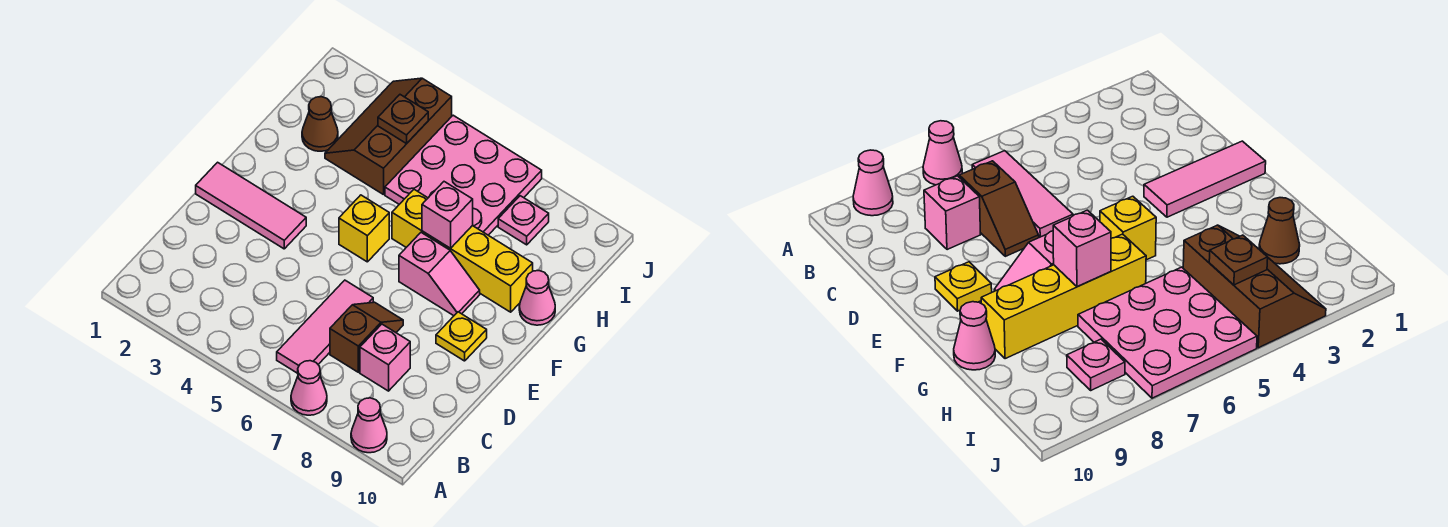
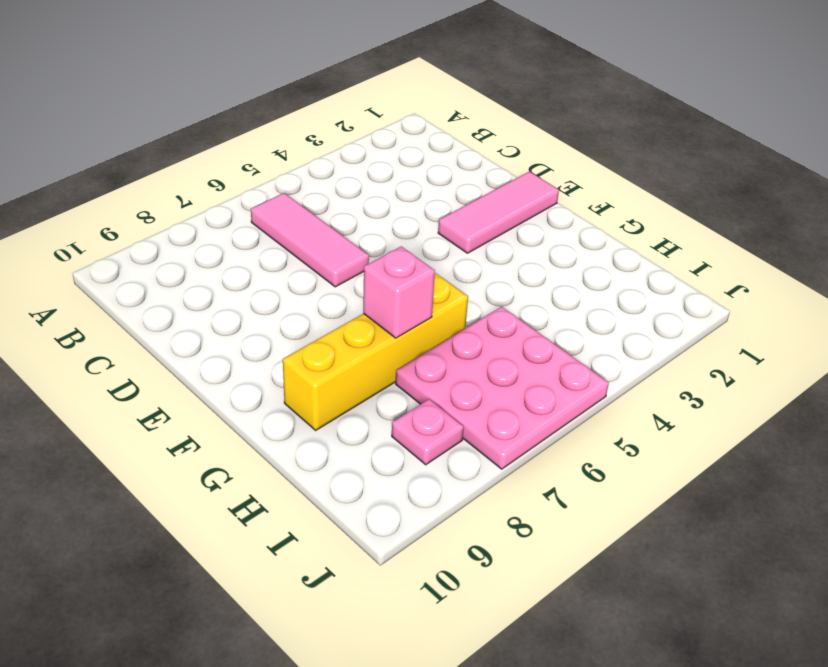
none -> pink cone A7 level 1
none -> pink cone A9 level 1
none -> brown slope C7:D7 level 1 top C

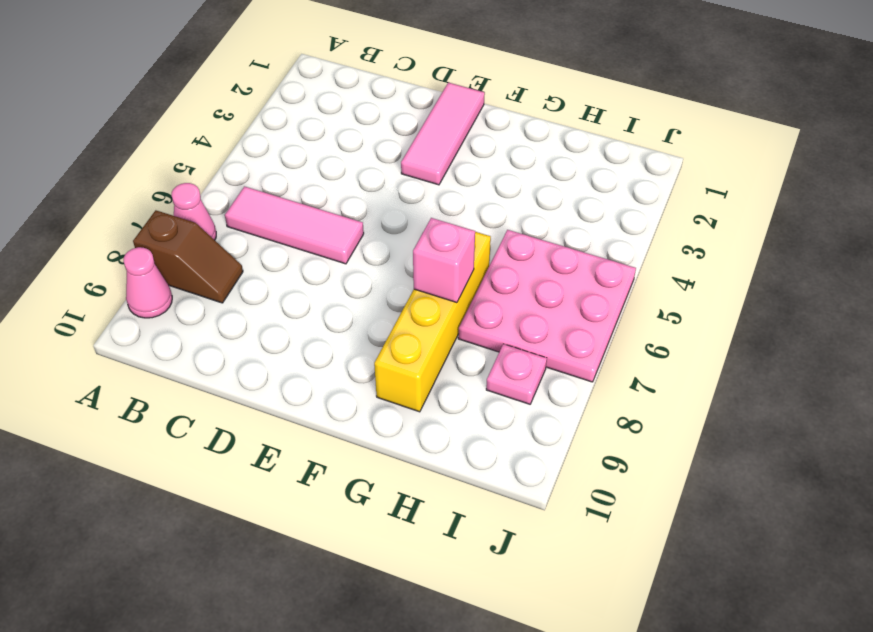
brown slope A8:B8 level 1 top A -> brown slope C7:D7 level 1 top C
none -> pink brick C8 level 1
none -> yellow plate E9 level 1
none -> yellow brick F5 level 1

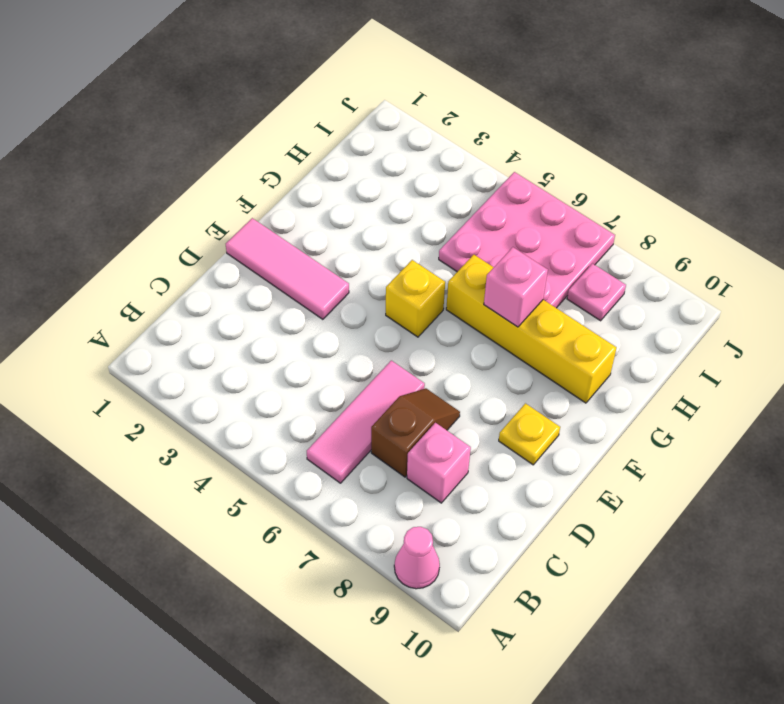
none -> pink cone A7 level 1
none -> pink slope F7:F8 level 1 top 7
none -> pink cone G10 level 1

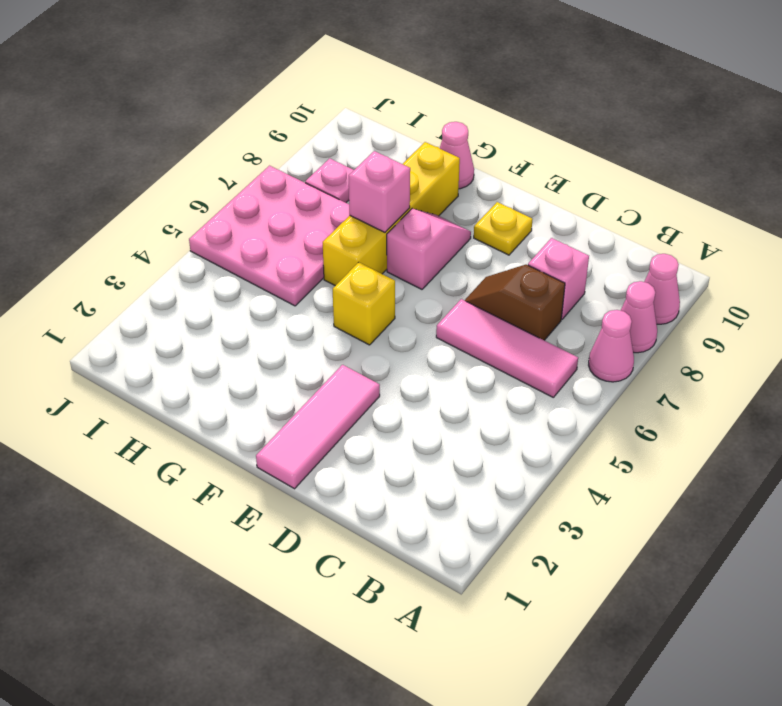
pink cone A8 level 1 -> none
none -> brown cone H2 level 1
none -> brown slope H3:J4 level 1 top 4
none -> brown plate I4 level 2

